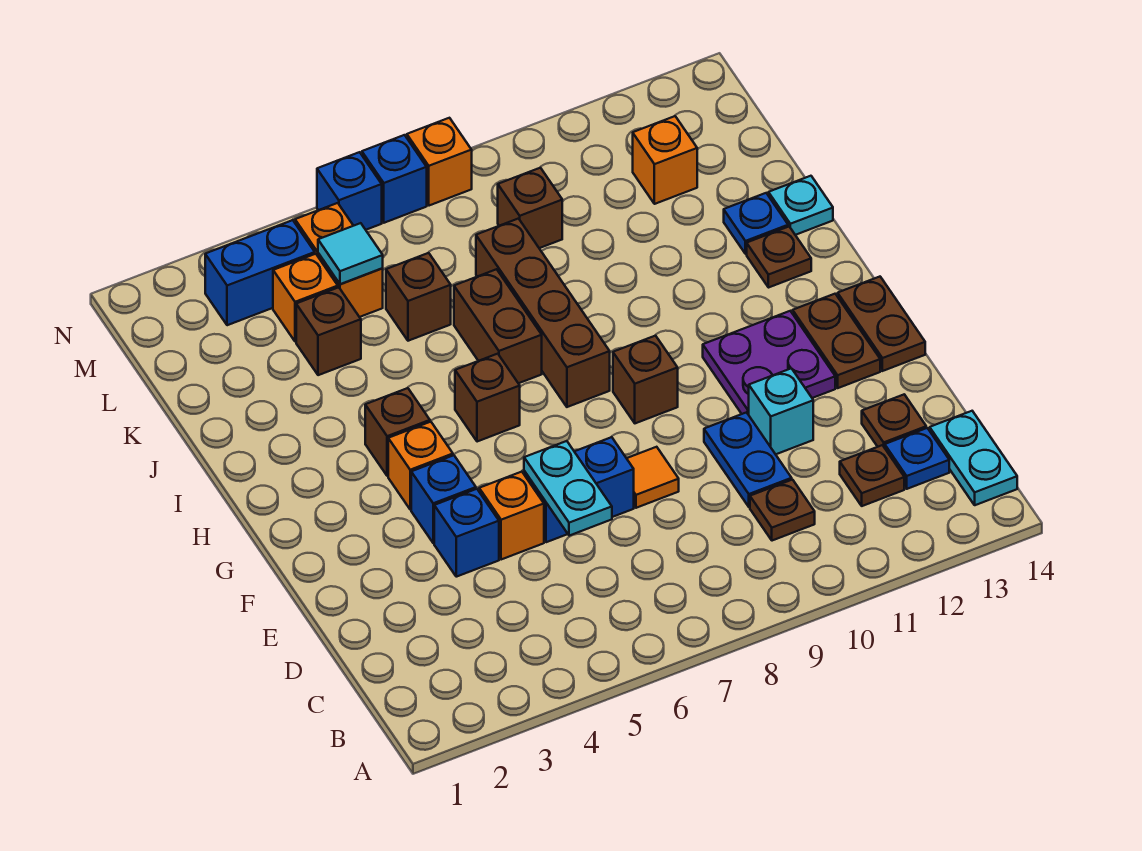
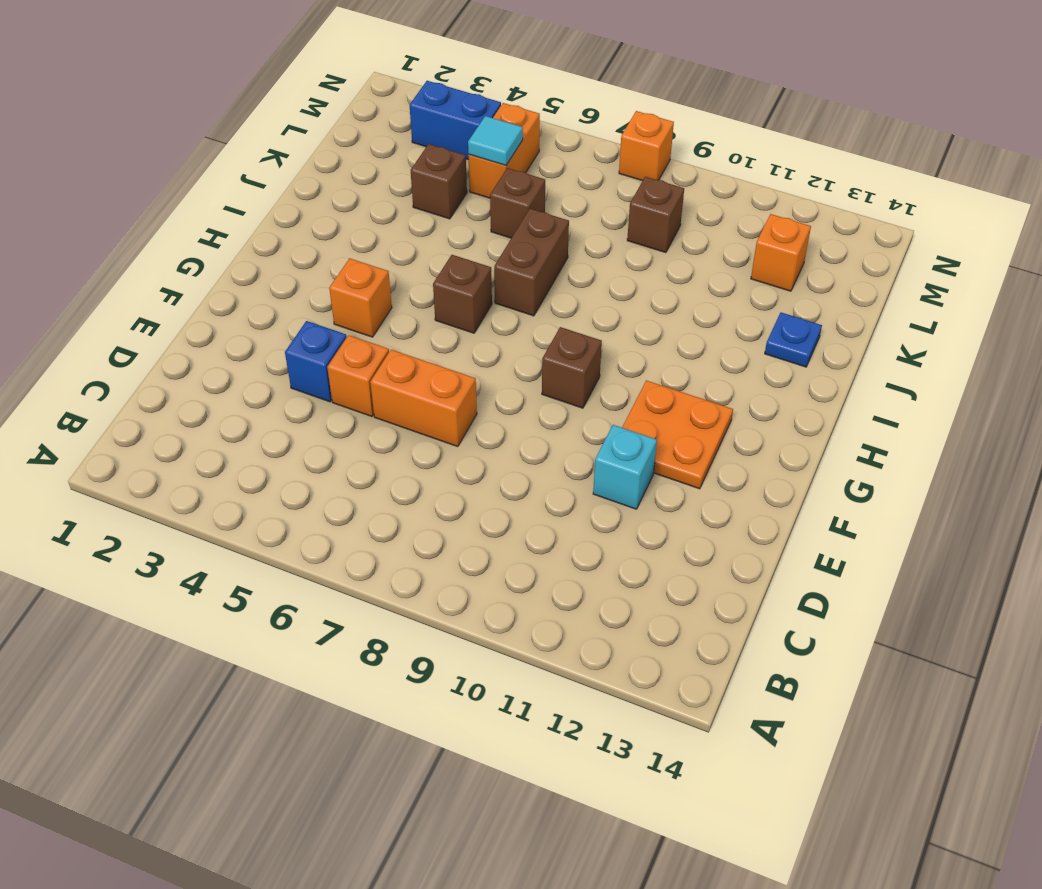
orange brick E6:E7 level 1 -> blue brick E6:E7 level 1
orange plate F11:G12 level 1 -> purple plate F11:G12 level 1
none -> cyan plate B14:C14 level 1
none -> brown plate C10 level 1
none -> brown plate C12 level 1
none -> blue plate C13 level 1

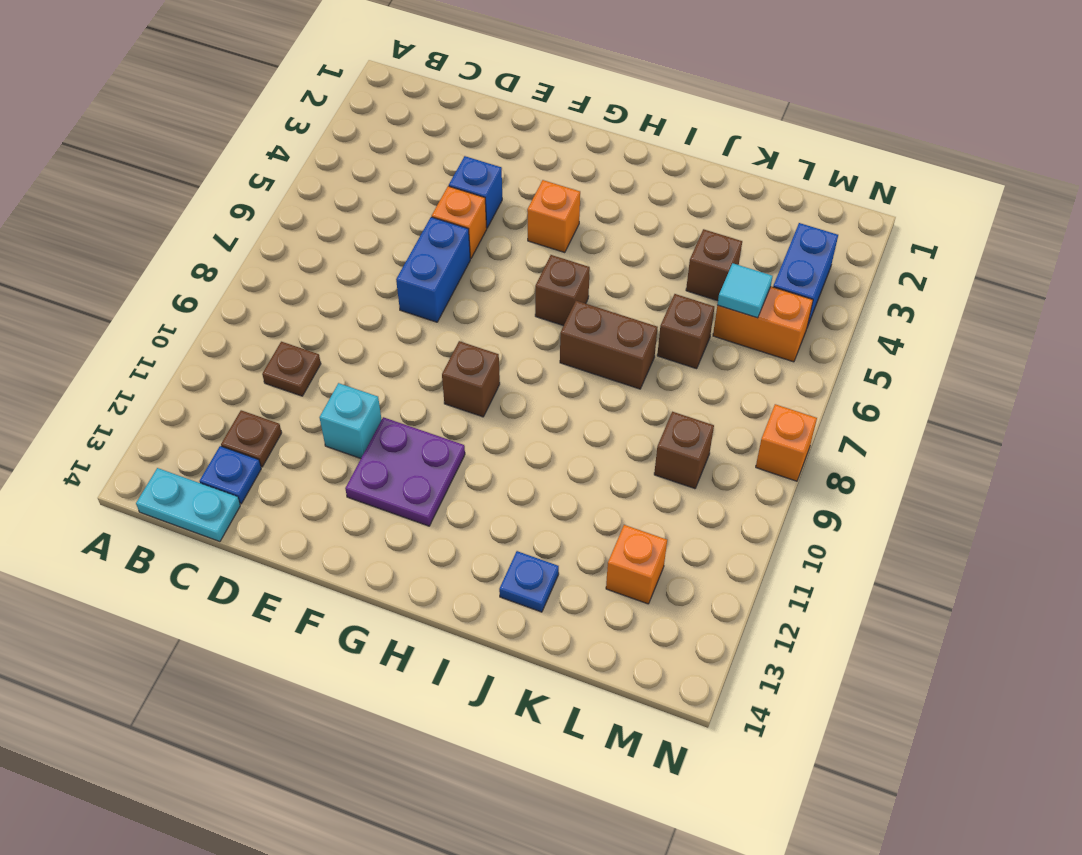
none -> blue plate D10:E10 level 1
none -> brown plate D13 level 1
none -> orange tile E8 level 1
none -> blue brick F4 level 1

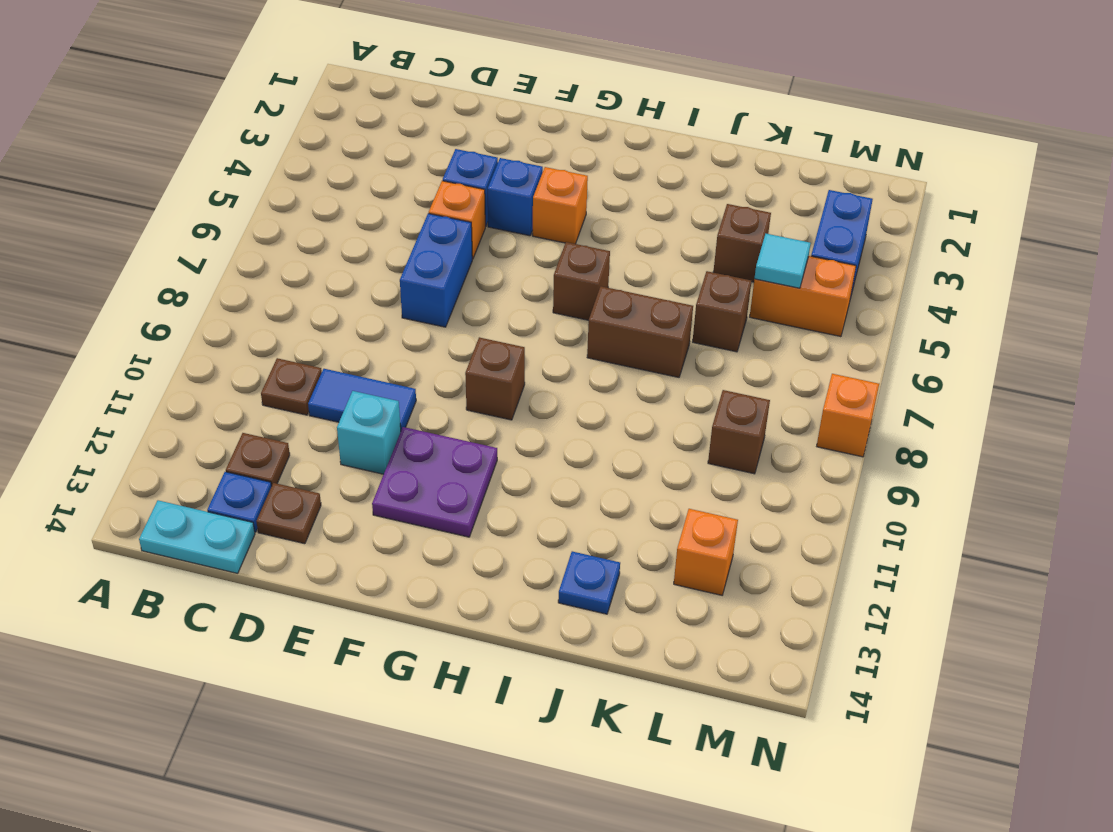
blue tile D10:E10 level 1 -> blue plate D10:E10 level 1
none -> orange tile E8 level 1
none -> brown plate F13:G13 level 1
none -> brown plate F14:G14 level 1
none -> brown brick H4 level 1

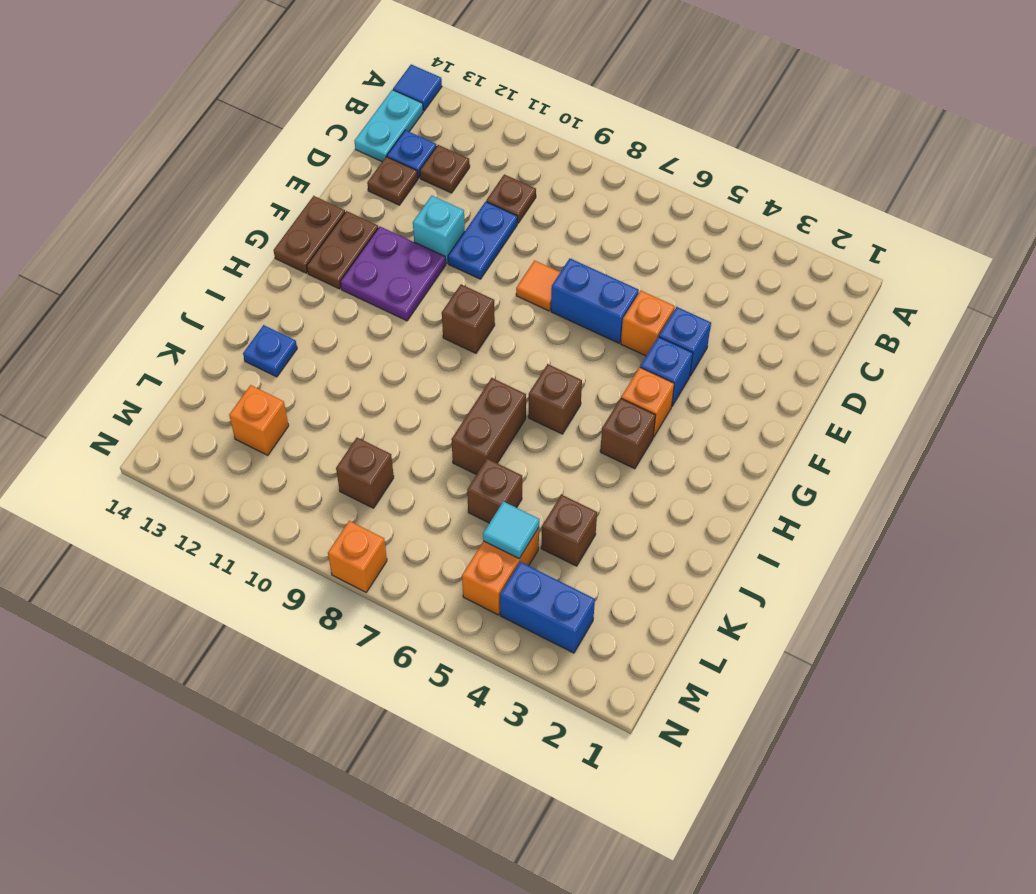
blue tile A14 level 1 -> none
none -> brown brick H8:K8 level 1
none -> brown plate I13 level 1
none -> cyan plate J14 level 1
none -> orange brick L4 level 1

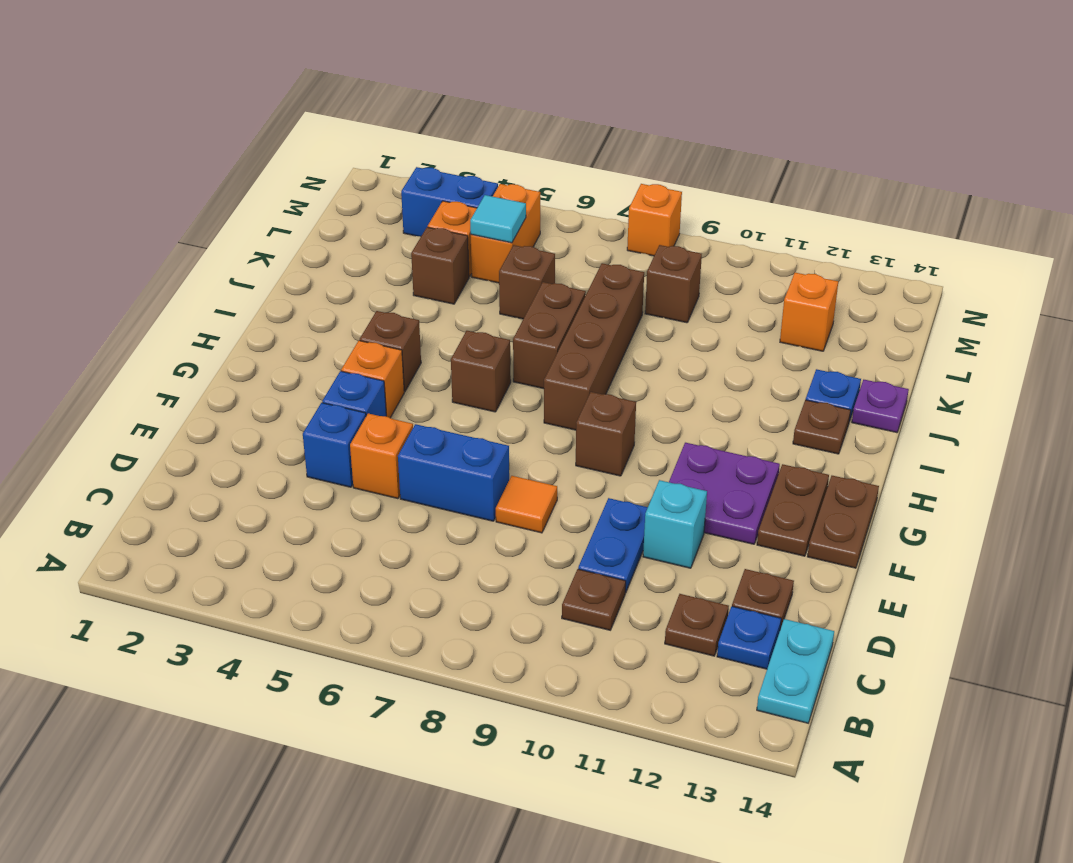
purple plate J14 level 1 -> cyan plate J14 level 1
none -> blue brick N6 level 1
none -> blue brick N7 level 1
none -> cyan plate D6:E6 level 2

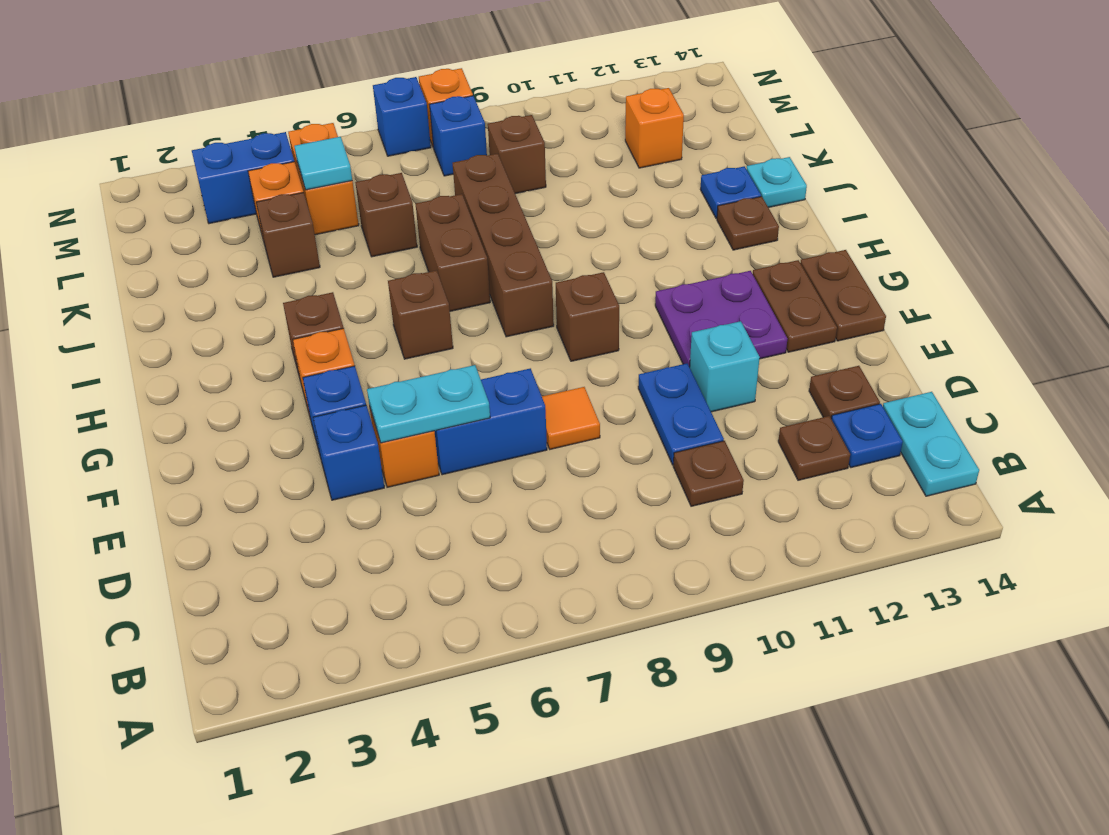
cyan plate E5:E6 level 2 -> cyan plate D6:E6 level 2
blue brick M8 level 1 -> blue brick N6 level 1

